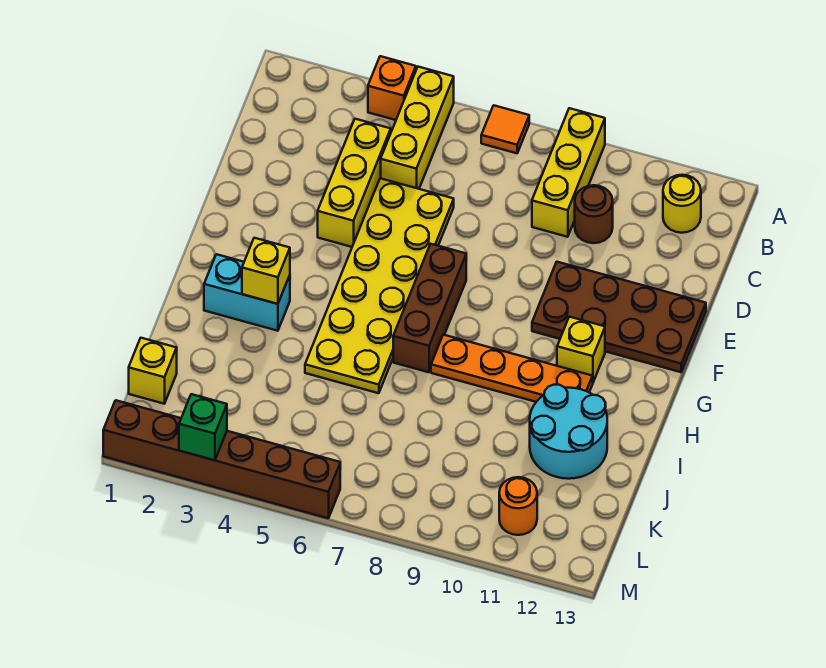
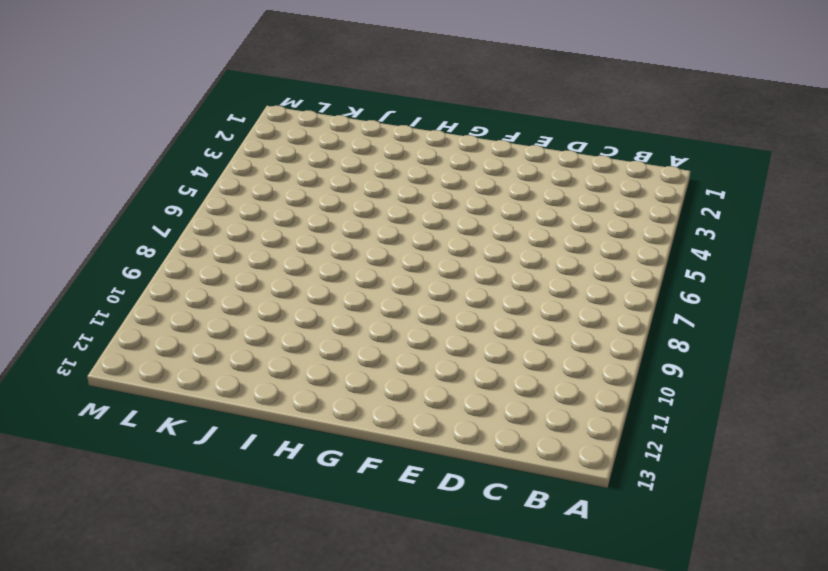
none -> orange brick A4 level 1
none -> yellow brick A5:C5 level 1
none -> orange tile A7 level 1

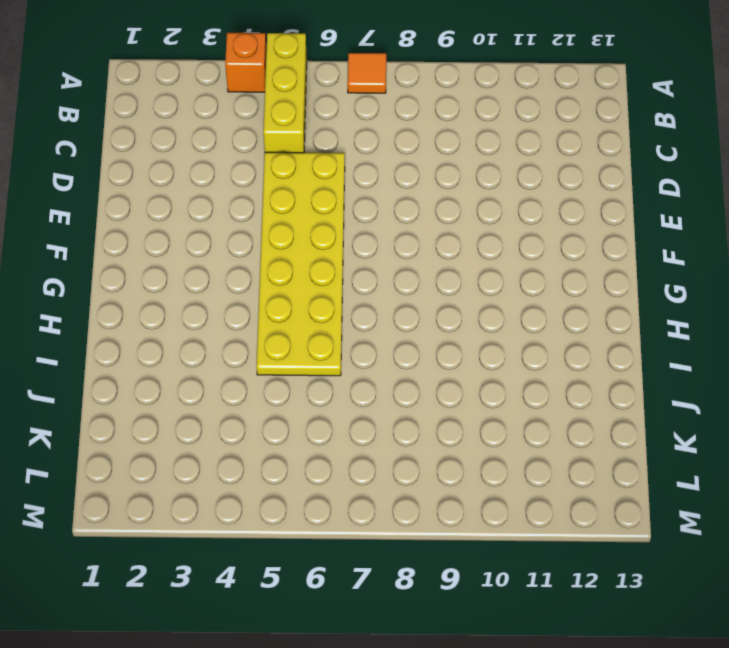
none -> yellow brick A9:C9 level 1
none -> yellow round brick B12 level 1
none -> yellow brick C4:E4 level 1

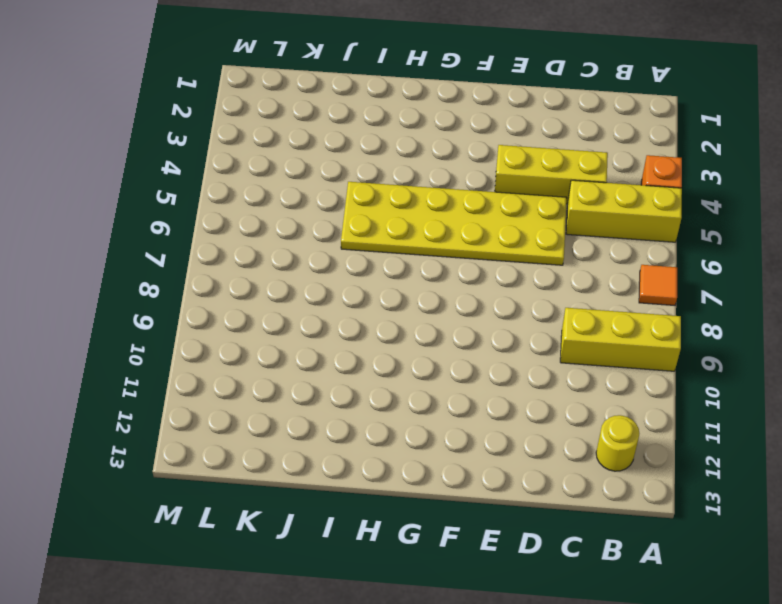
none -> brown round brick C10 level 1
none -> brown plate E10:F13 level 1
none -> brown brick F7:H7 level 1

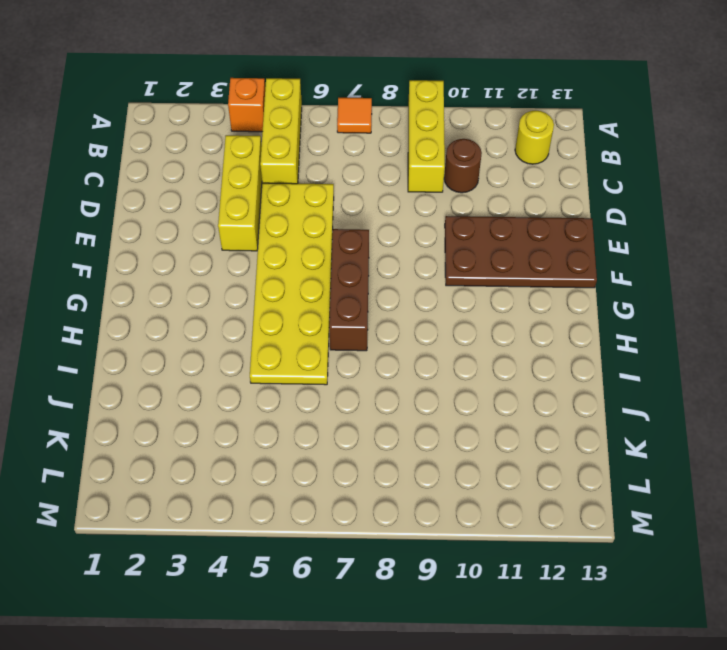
none -> yellow brick G11 level 1
none -> cyan brick H2:H3 level 1
none -> orange plate H8:H11 level 1

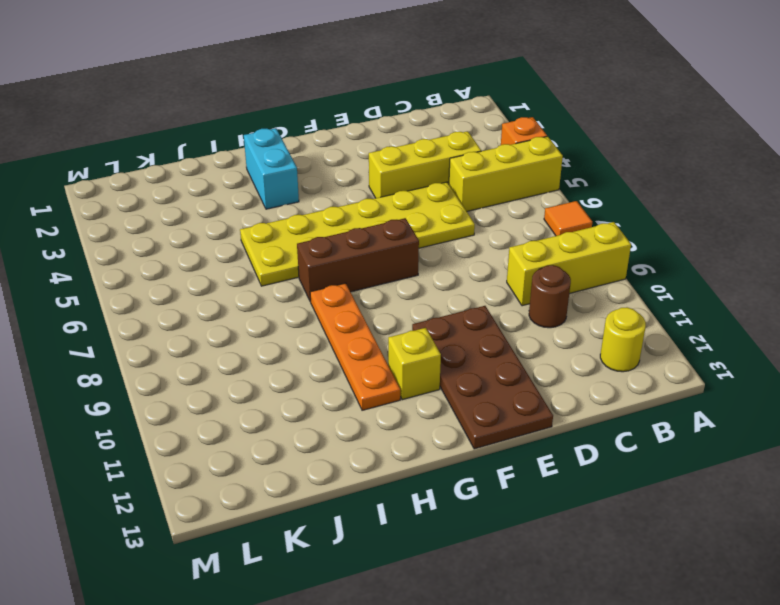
none -> cyan round brick I11:J12 level 1
none -> yellow brick K1 level 1
none -> orange round brick L11 level 1

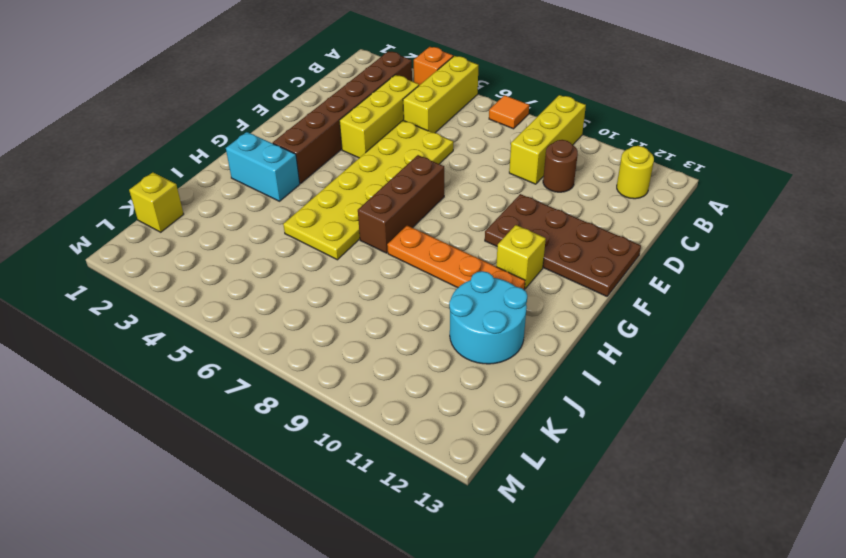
brown brick B3:G3 level 1 -> brown brick M1:M6 level 1
none -> orange round brick L11 level 1
none -> yellow brick H3 level 2
none -> green brick M3 level 2

